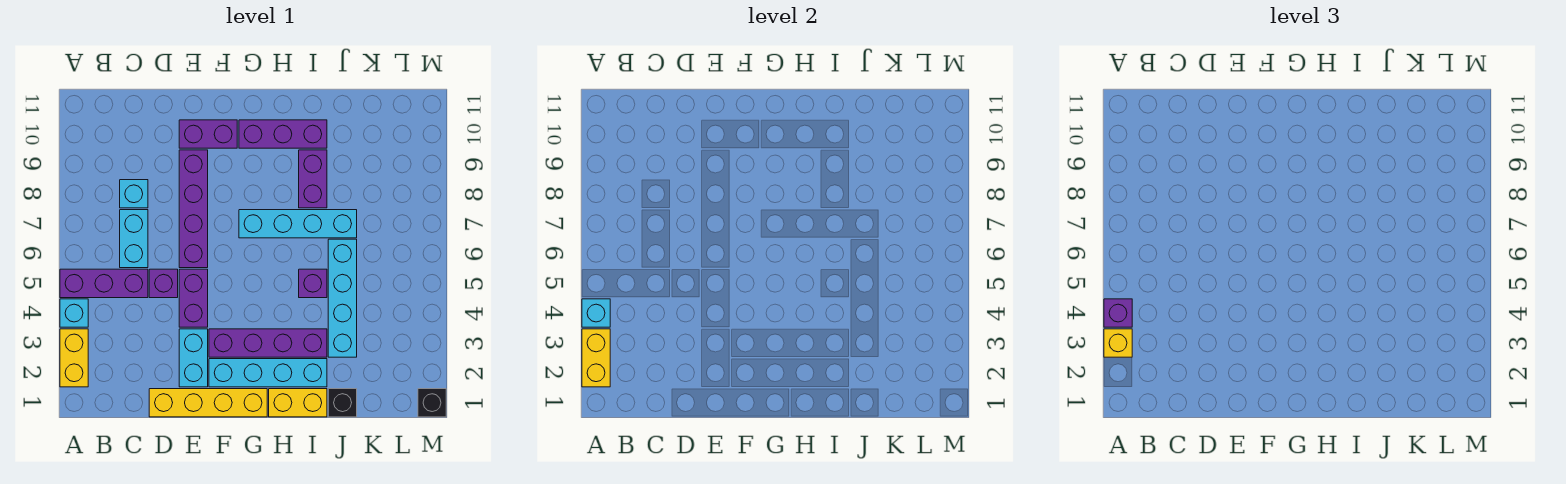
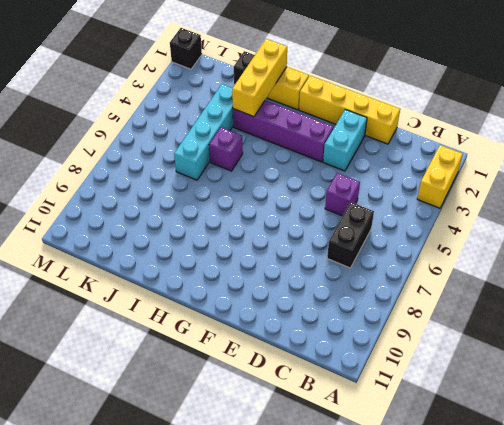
black brick C6:C7 level 1 -> cyan brick C6:C7 level 1
yellow brick I1:I3 level 2 -> none
none -> cyan brick A4 level 1
none -> purple brick A5:C5 level 1
none -> cyan brick C8 level 1

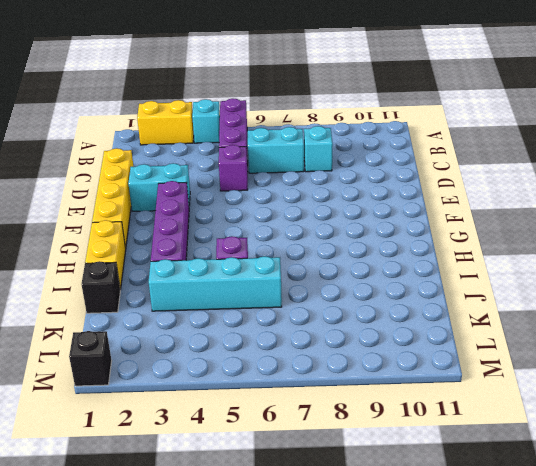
none -> purple brick E4:E5 level 1
none -> purple brick E6:E9 level 1
none -> purple brick E10:F10 level 1

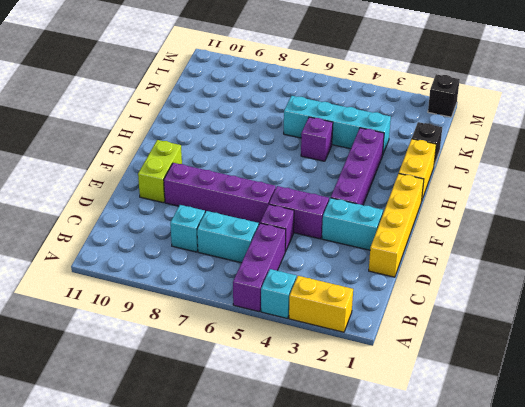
lime brick E10:F10 level 1 -> purple brick E10:F10 level 1
none -> cyan brick F2:I2 level 1
none -> cyan brick G7:J7 level 1
none -> purple brick G10:I10 level 1

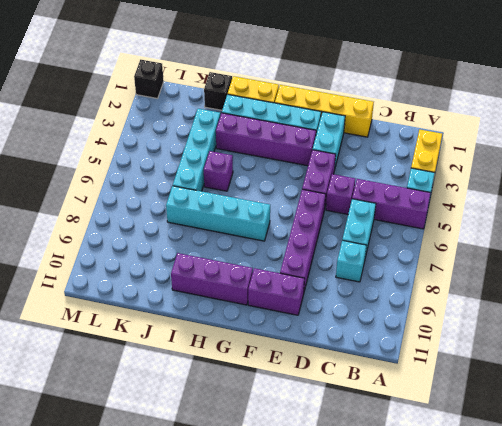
none -> purple brick I8:I9 level 1
none -> yellow brick A2:A3 level 2
none -> cyan brick A4 level 2

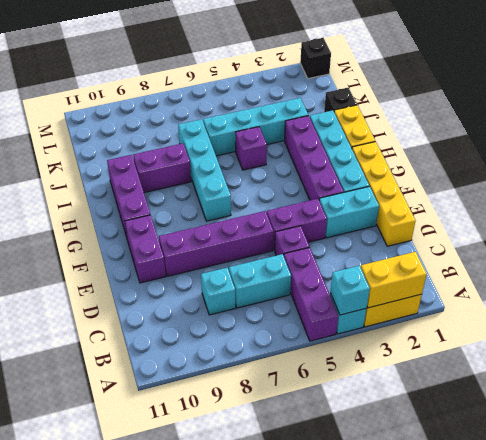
none -> yellow brick A3 level 3
none -> purple brick A4 level 3

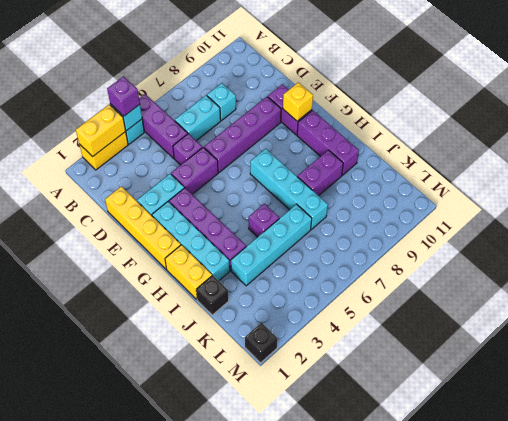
yellow brick F10 level 2 -> yellow brick A3 level 3

